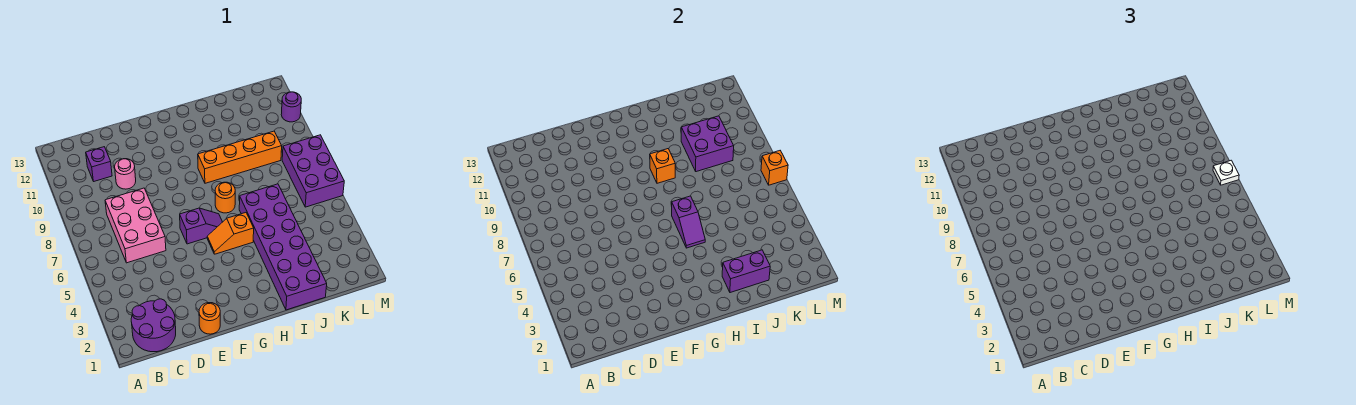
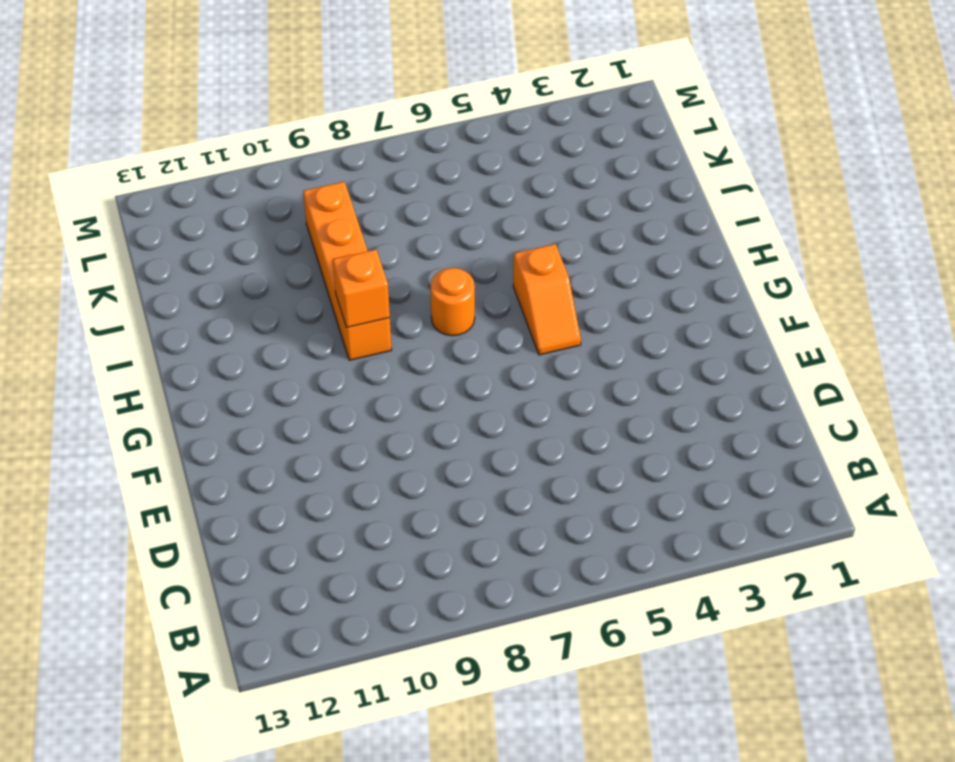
none -> purple round brick B1:C2 level 1
none -> pink brick C6:D8 level 1
none -> purple brick C11 level 1

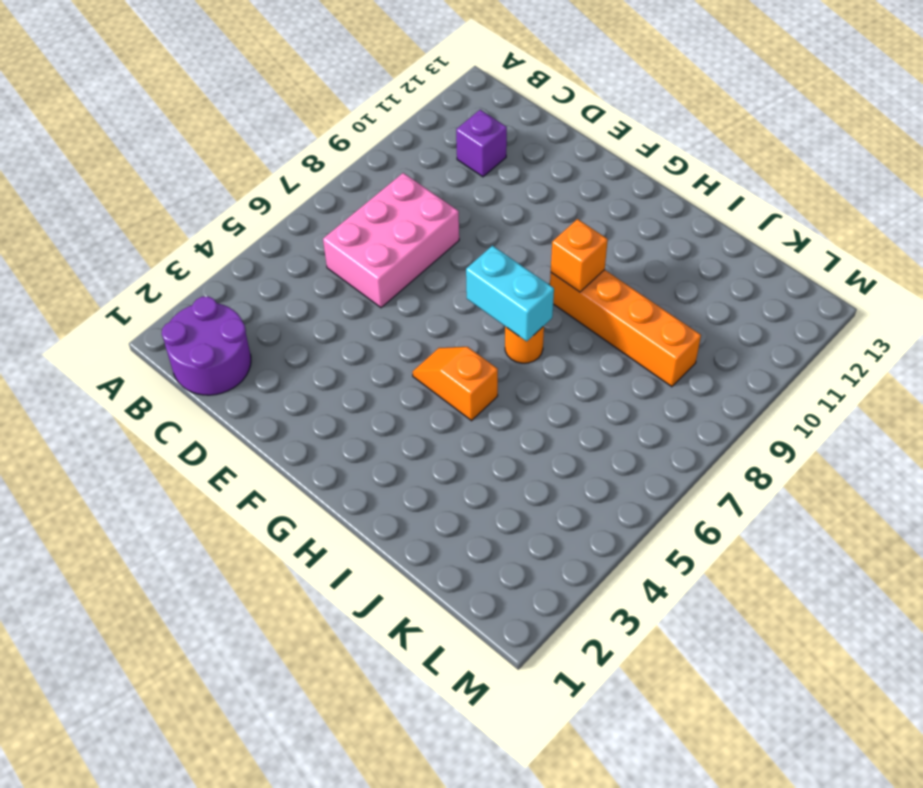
cyan brick G7:H7 level 2 -> none
none -> pink round brick D10 level 1
none -> orange round brick E1 level 1
none -> purple slope F6:G6 level 1 top F

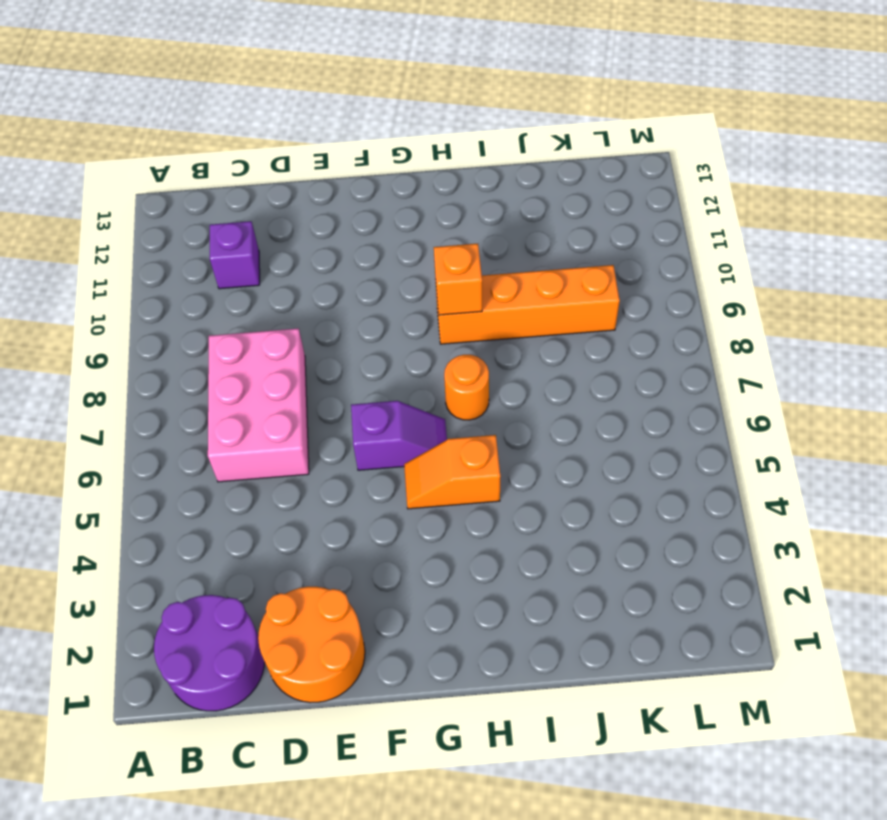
orange round brick D1:E2 level 1 -> orange round brick E1 level 1
none -> pink round brick D10 level 1
none -> purple brick I1:J6 level 1
none -> purple brick L6:M8 level 1

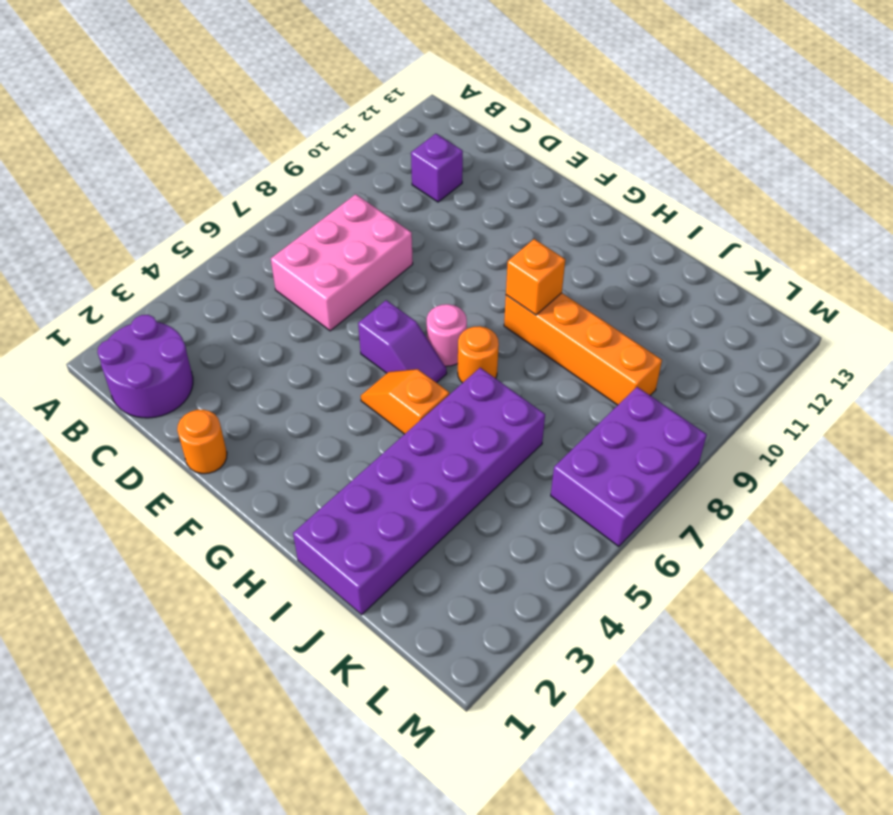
pink round brick G7 level 1 -> pink round brick D10 level 1
none -> purple round brick M11 level 1
none -> purple slope H5:H6 level 2 top 6
none -> purple brick I2:J2 level 2

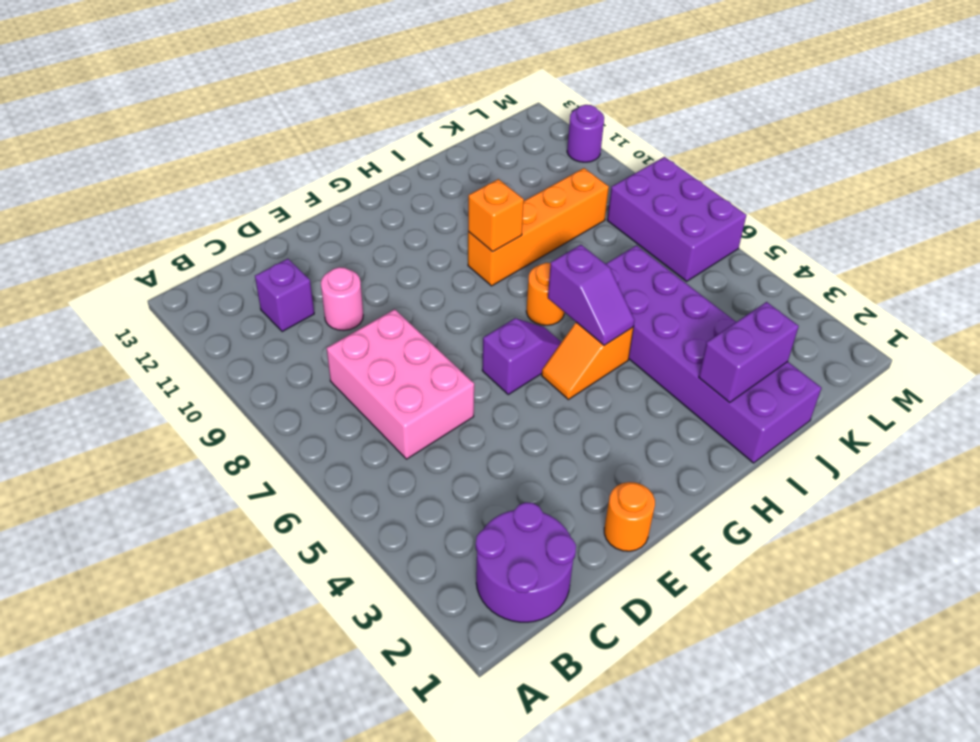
none -> purple brick J9:K10 level 2
none -> orange brick M7 level 2
none -> white plate M7 level 3

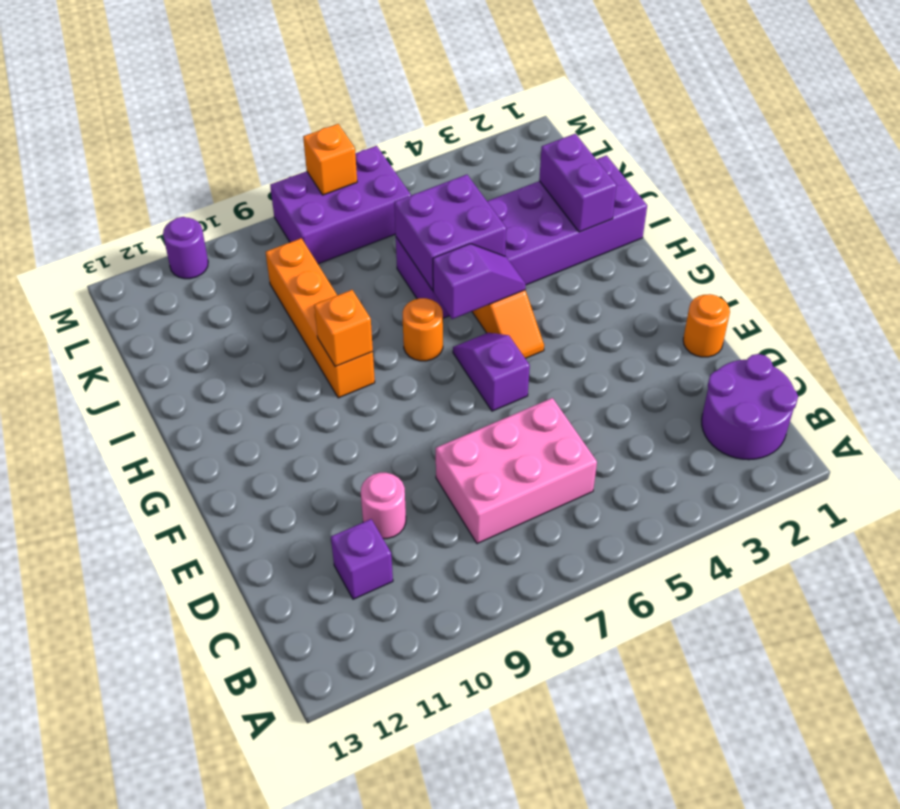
purple brick I5:J6 level 2 -> purple brick J9:K10 level 2
none -> white plate M7 level 3

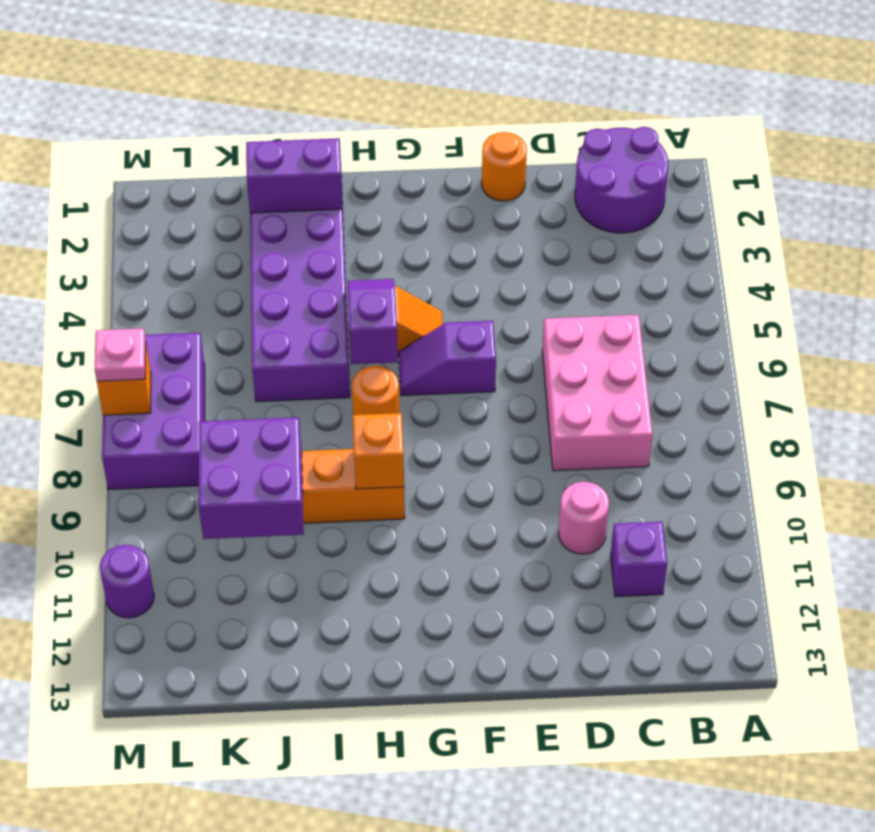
pink plate M7 level 3 -> white plate M7 level 3

